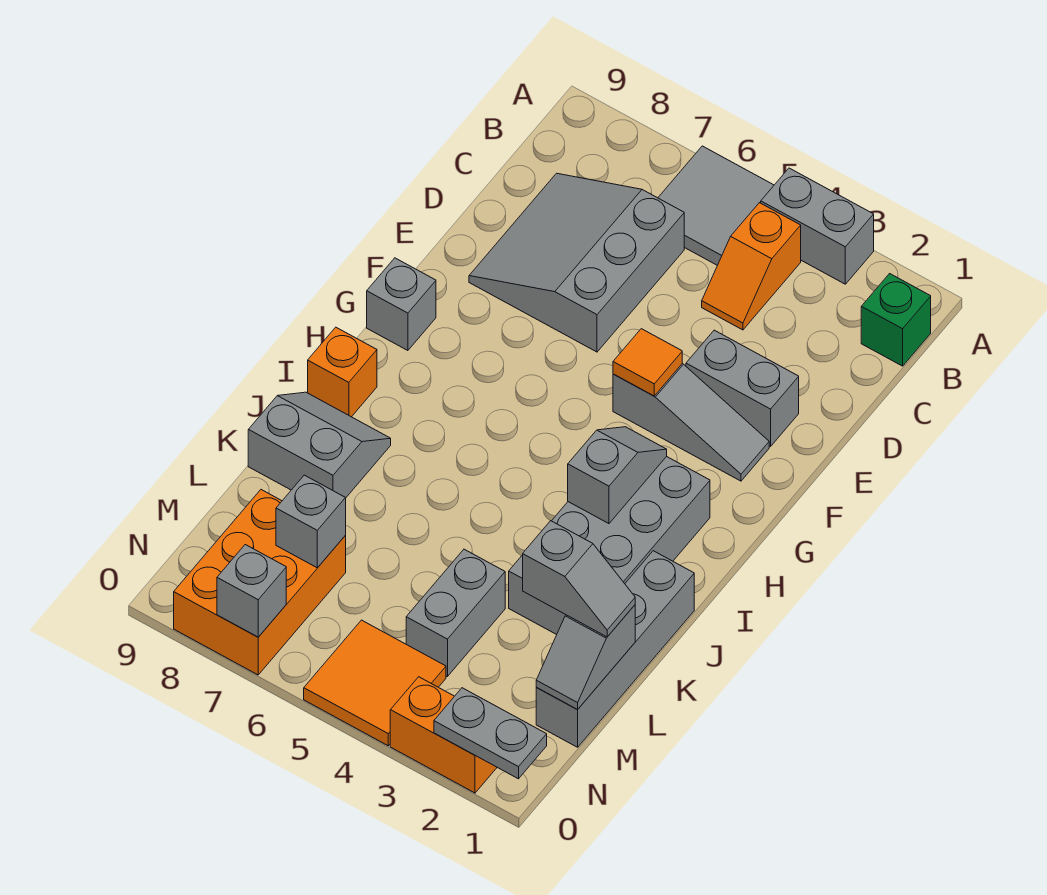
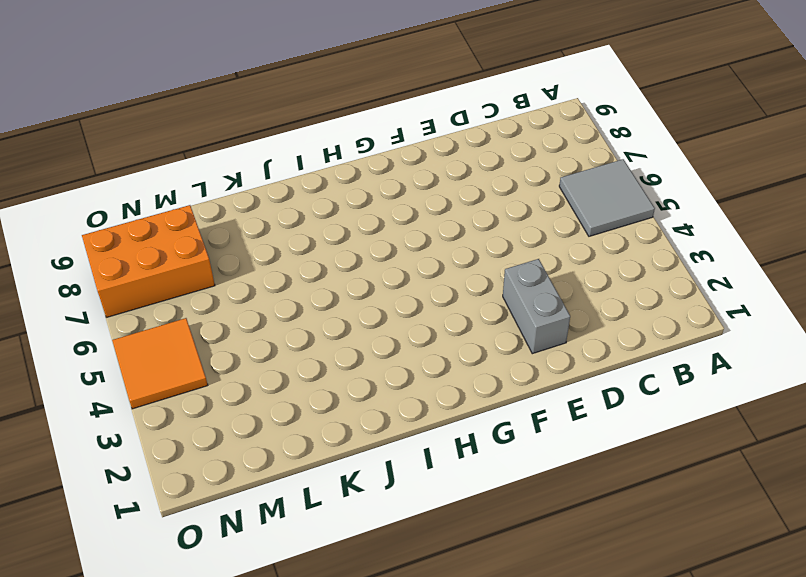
none -> grey brick A3:A4 level 1
none -> green brick B1 level 1
none -> orange slope B4:C4 level 1 top B

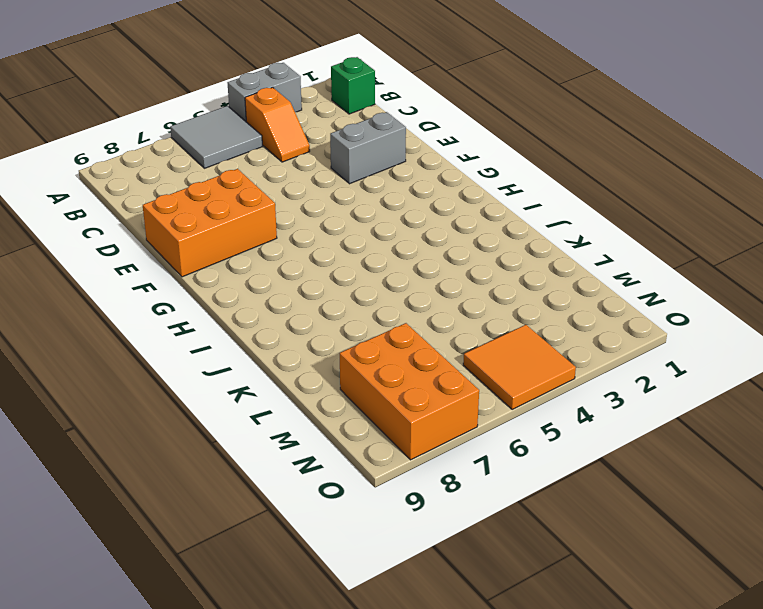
orange brick E7:F9 level 1 -> grey slope C6:E8 level 1 top 6
none -> grey slope F2:F4 level 1 top 4
none -> grey brick G9 level 1
none -> grey brick H2:K3 level 1

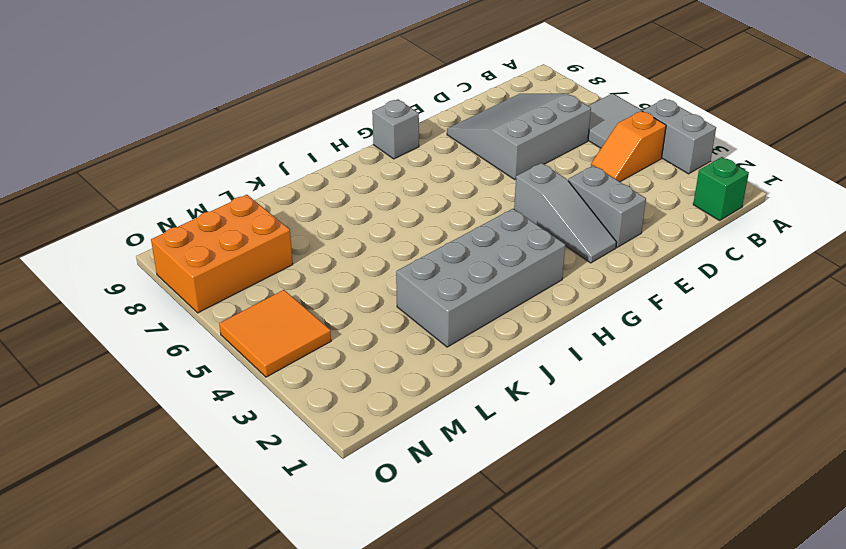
none -> orange brick I9 level 1
none -> grey brick J1:M1 level 1
none -> grey slope J8:K9 level 1 top K

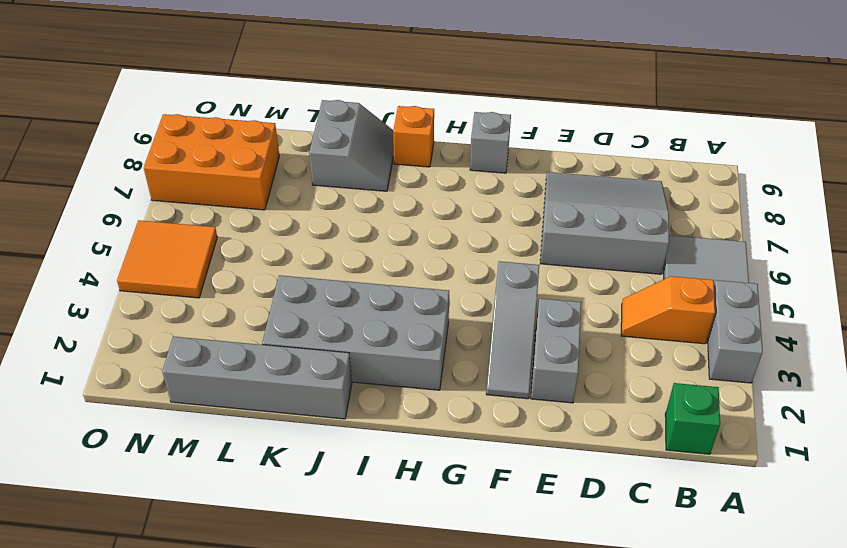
none -> grey brick L4:M4 level 1
none -> orange brick O2:O3 level 1
none -> orange tile F4 level 2

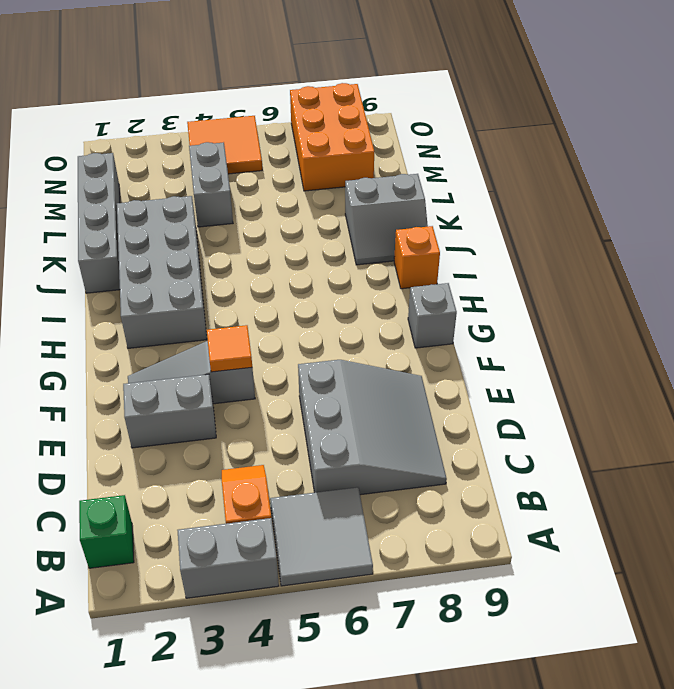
none -> orange brick O2:O3 level 1
none -> grey slope H3:I3 level 2 top I
none -> grey slope L1:M1 level 2 top L

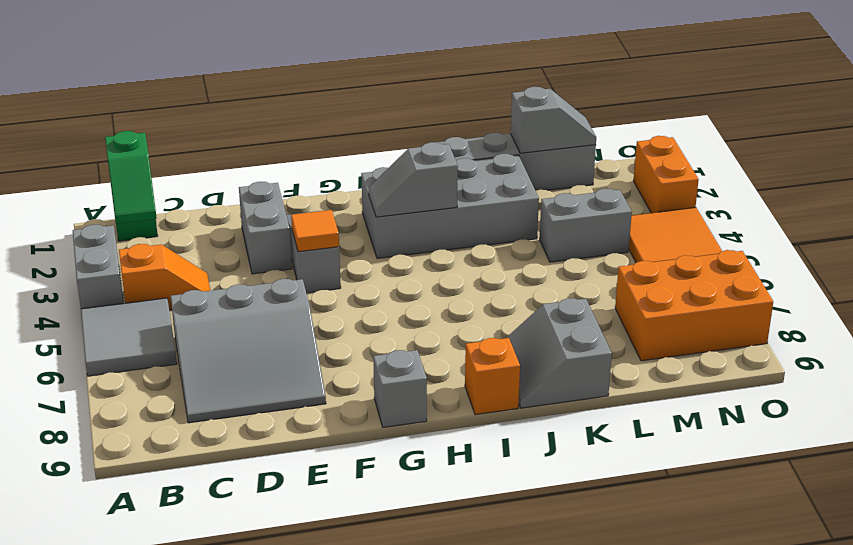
green slope B1:B2 level 2 top 1 -> none
none -> grey brick M7 level 2
none -> grey plate O1:O2 level 2
none -> grey brick O7 level 2

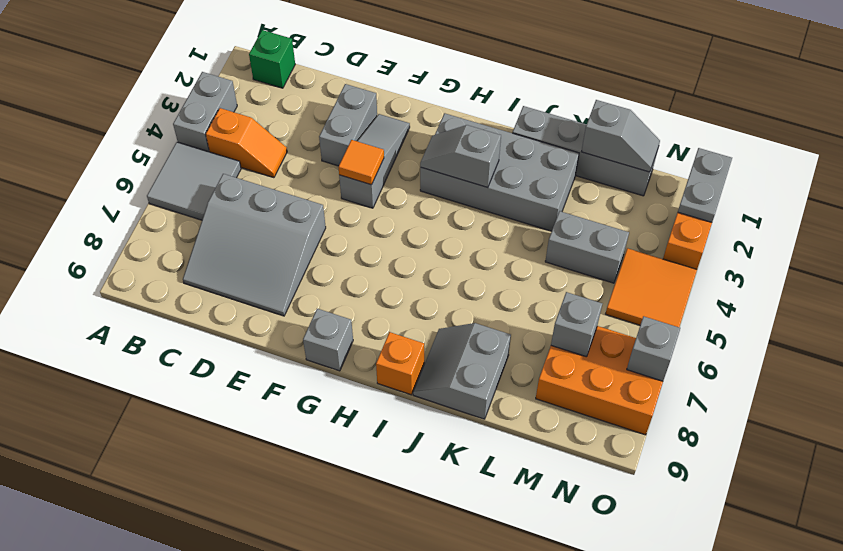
none -> grey slope L1:L2 level 3 top 2

